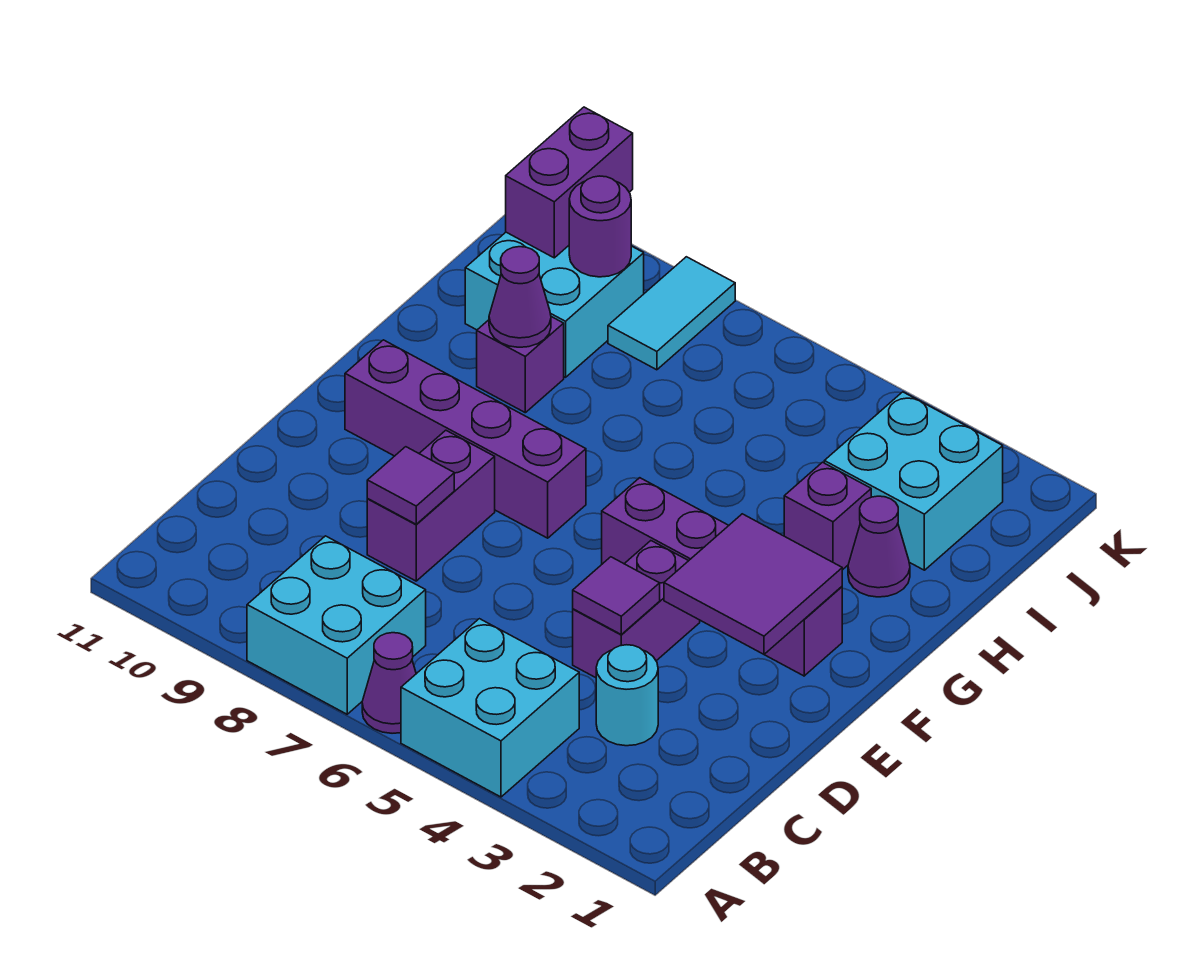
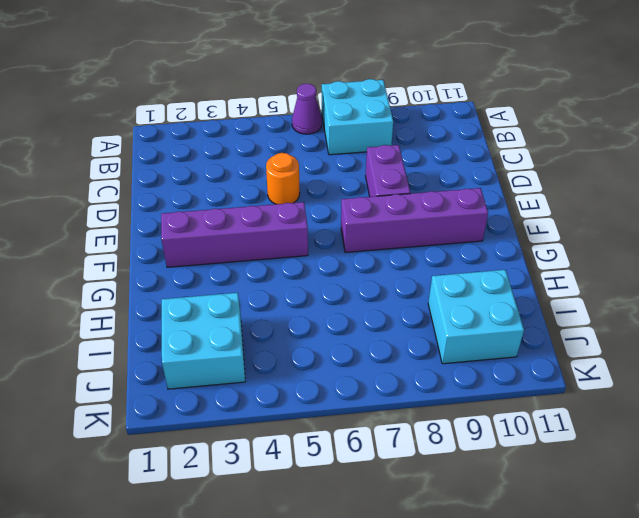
orange round brick D5 level 1 -> none
none -> cyan brick A4:B5 level 1
none -> cyan round brick C3 level 1
none -> purple brick D4:E4 level 1

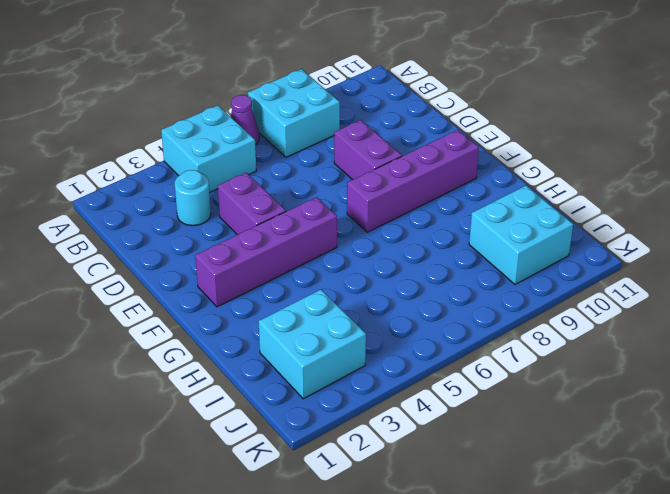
none -> purple cone H2 level 1
none -> purple brick H3 level 1
none -> purple brick H9 level 1

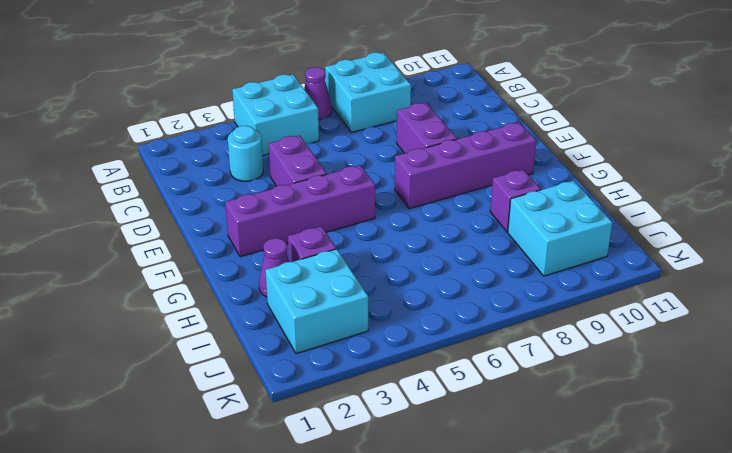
none -> cyan tile J8:K8 level 1
none -> purple tile D4 level 2
none -> purple tile D8 level 2

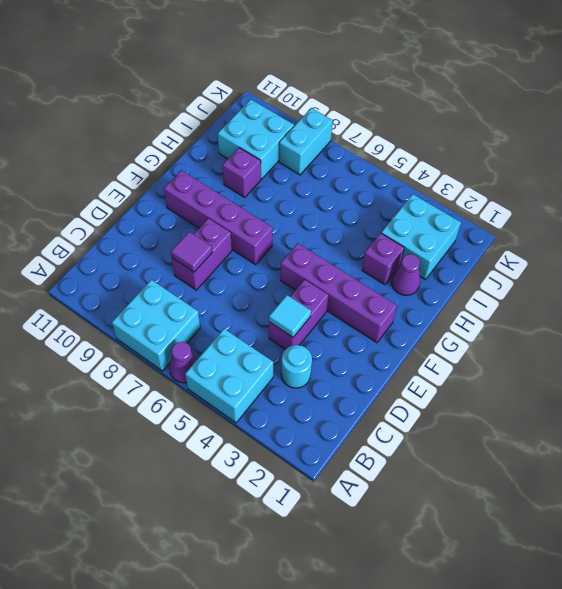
cyan tile D4 level 2 -> purple tile D4 level 2
cyan brick J8:K8 level 1 -> cyan tile J8:K8 level 1
none -> purple tile E2:F3 level 2
none -> purple cone H9 level 2
none -> purple round brick J9 level 2

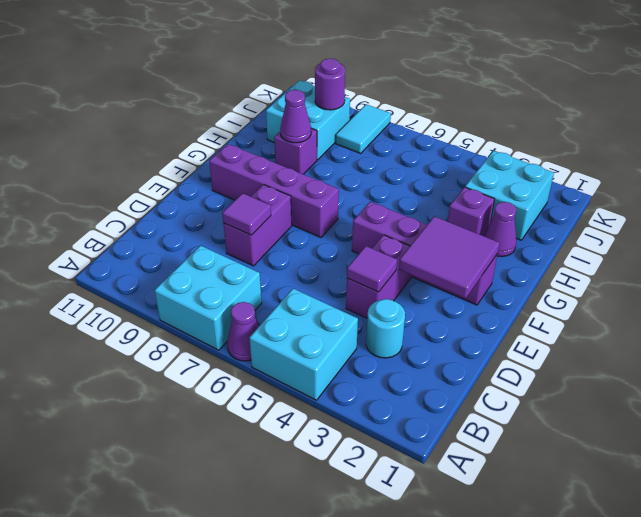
none -> purple brick J10:K10 level 2

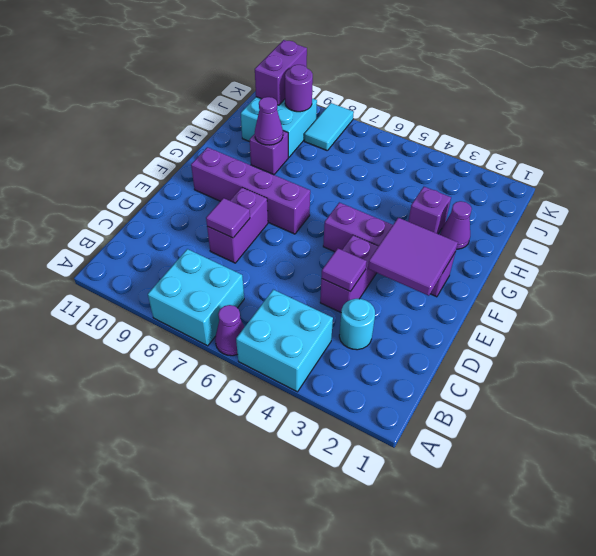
none -> cyan brick I2:J3 level 1

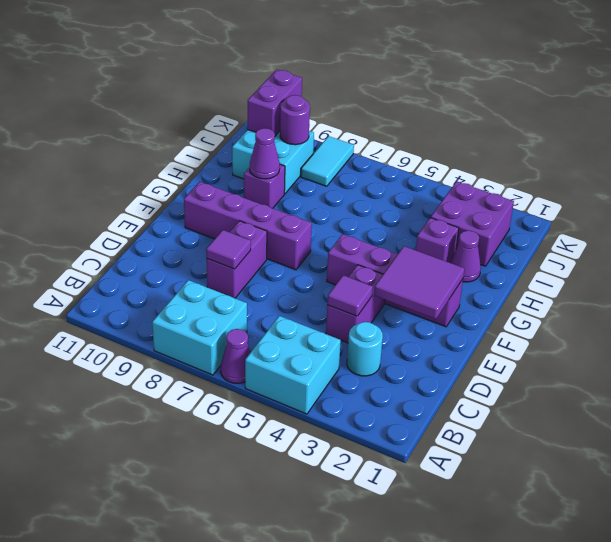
purple brick I2:J3 level 1 -> cyan brick I2:J3 level 1

